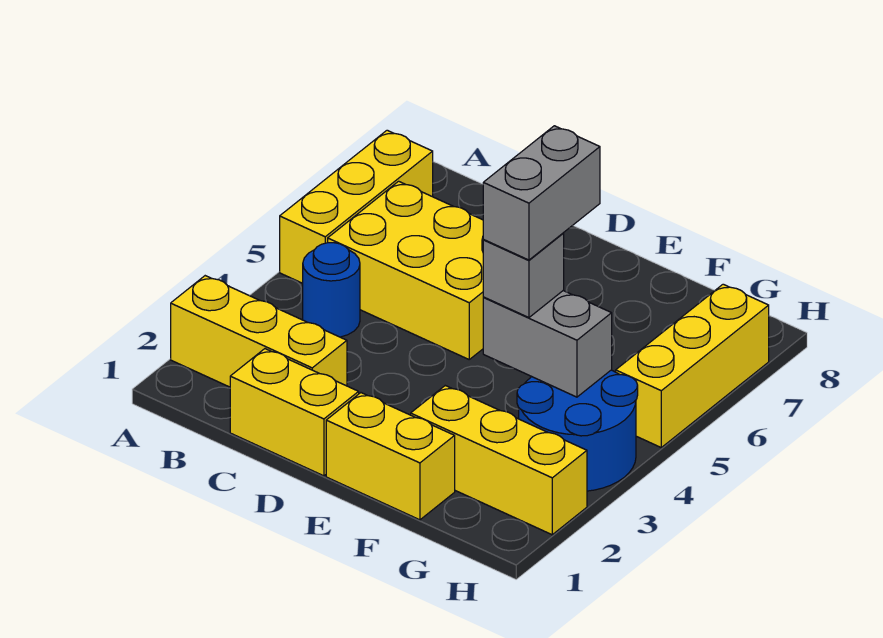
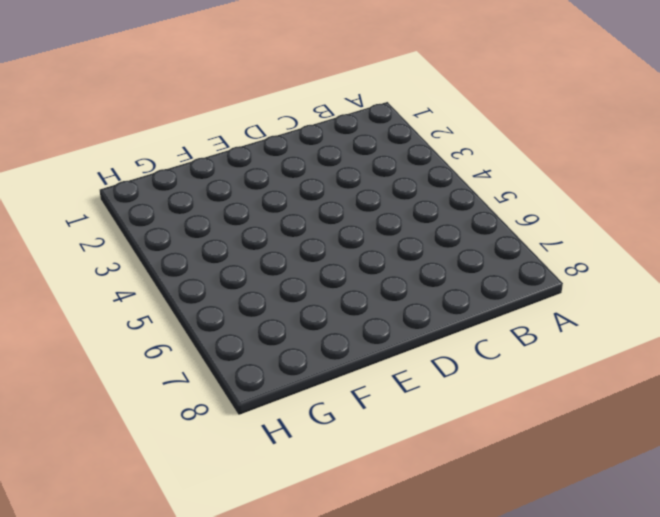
none -> yellow brick A2:C2 level 1
none -> yellow brick A5:A7 level 1
none -> blue round brick B4 level 1

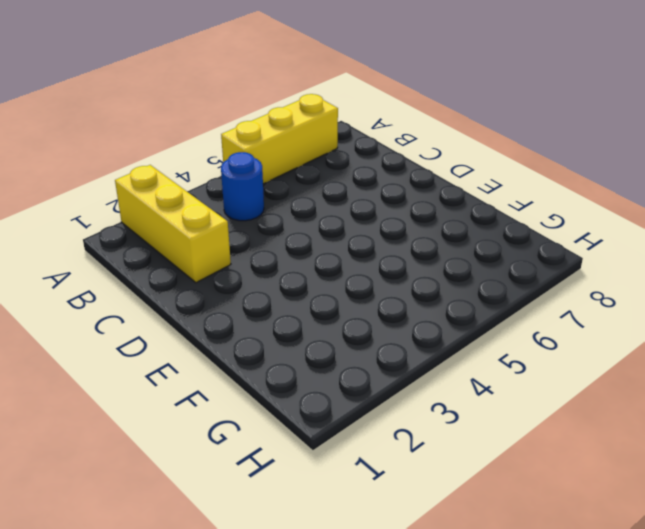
none -> yellow brick B5:D6 level 1
none -> yellow brick C1:D1 level 1
none -> yellow brick E1:F1 level 1

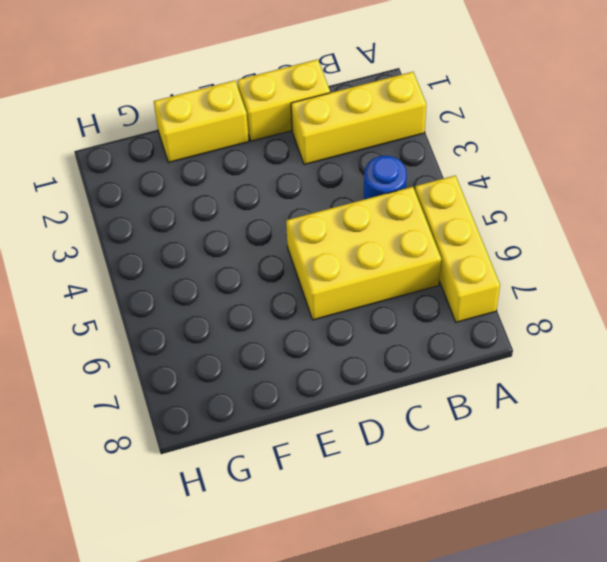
none -> yellow brick F2:H2 level 1
none -> blue round brick G3:H4 level 1
none -> yellow brick H5:H7 level 1

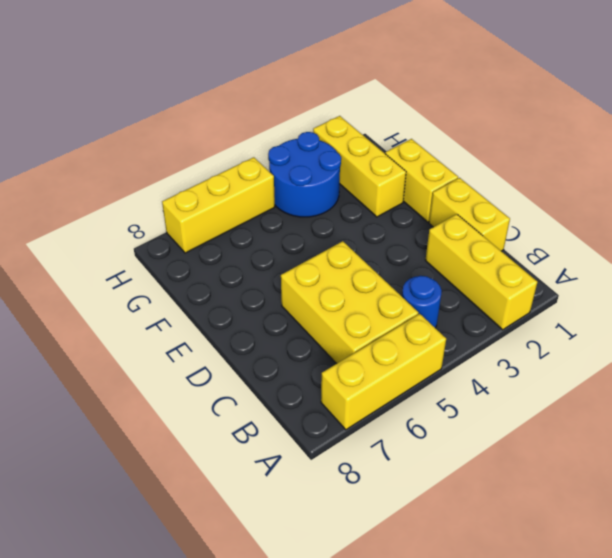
none -> grey brick F4:G4 level 2
none -> grey brick F4 level 3
none -> grey brick F4:F5 level 4

